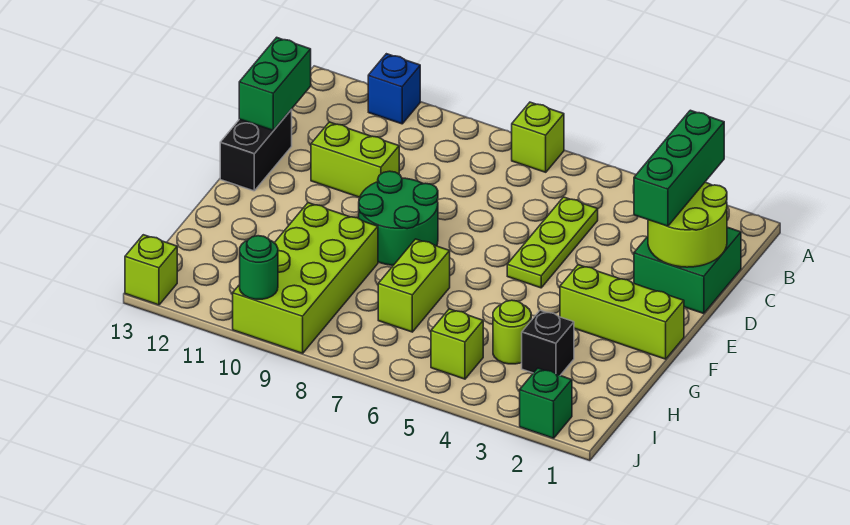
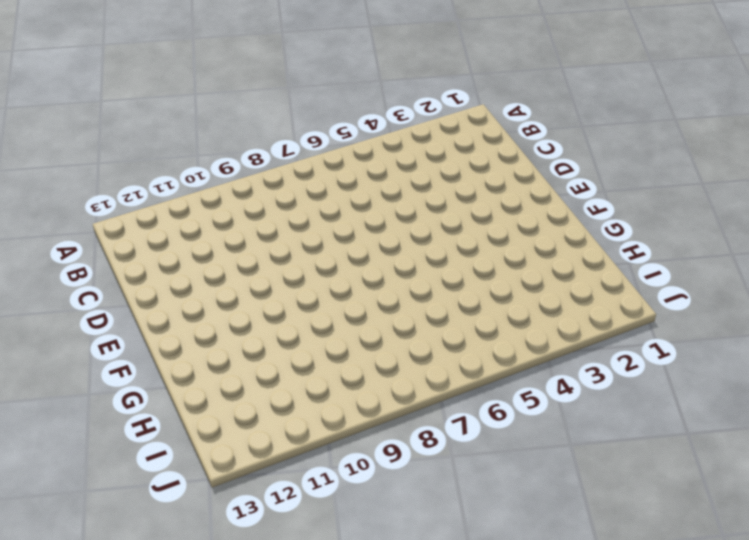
none -> lime brick A7 level 1
none -> blue brick A11 level 1
none -> green brick C1:D2 level 1

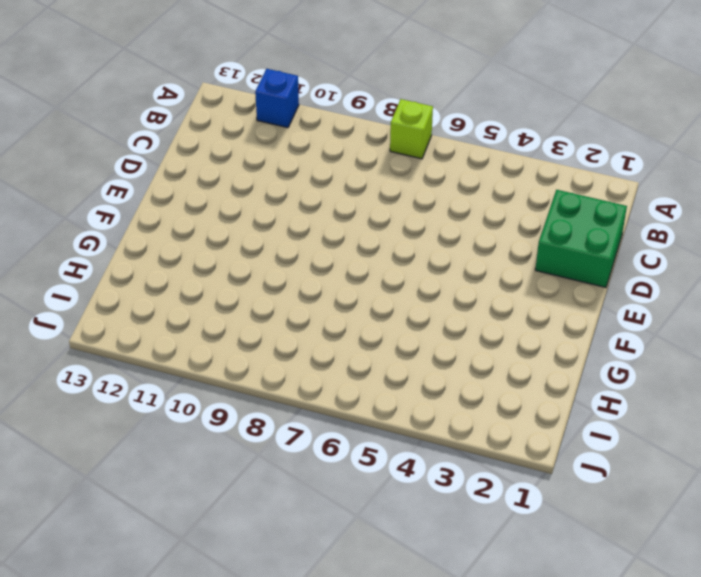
none -> lime plate C5:E5 level 1
none -> lime brick D10:D11 level 1
none -> black brick D13:E13 level 1

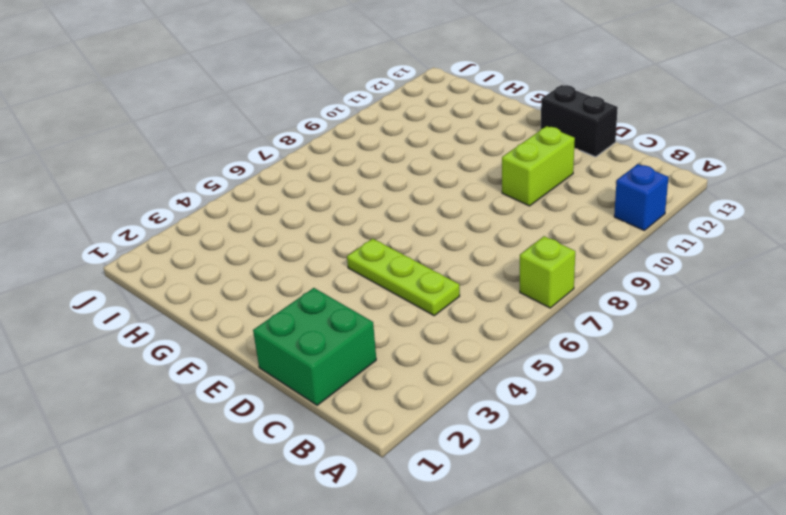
none -> green round brick E8:F9 level 1
none -> lime brick F1:F3 level 1
none -> lime brick G7:H7 level 1

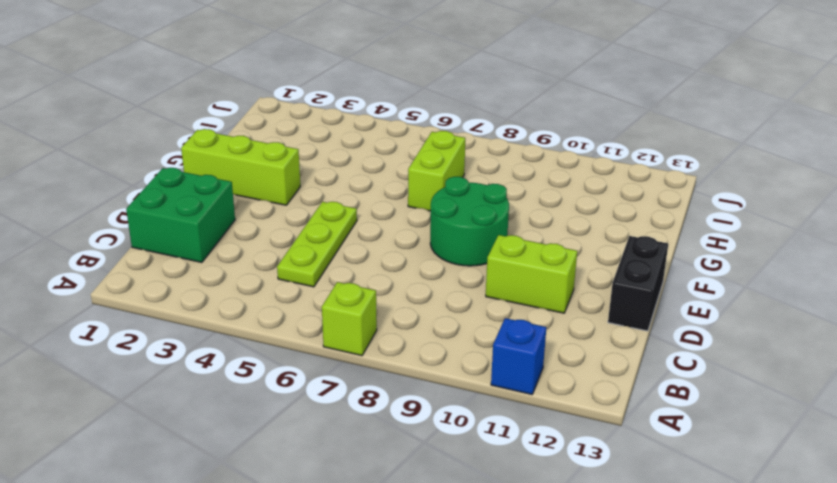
none -> lime brick G9:J10 level 1
none -> black brick H3 level 1
none -> lime round brick H4 level 1

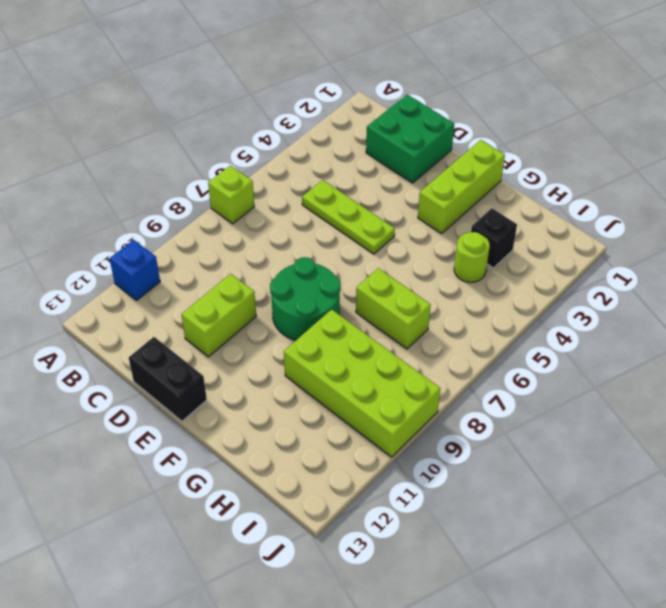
none -> lime brick I5 level 1
none -> green brick J2 level 1
none -> lime brick J13 level 1

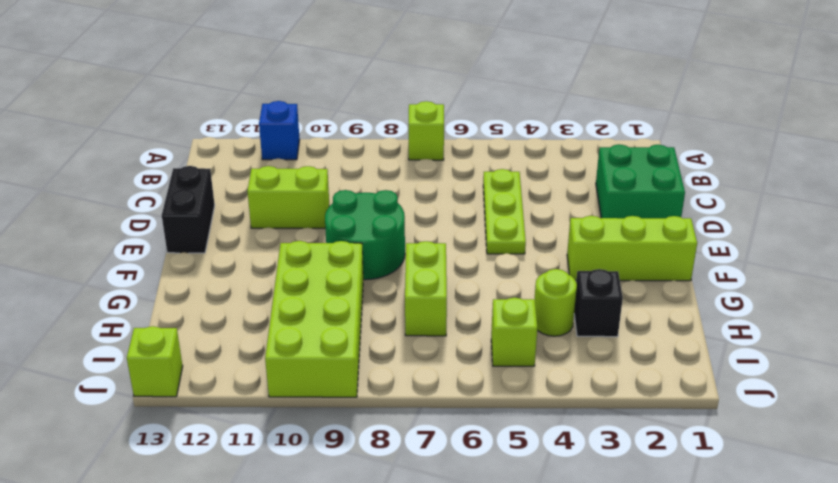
none -> green brick J2 level 1
none -> lime round brick C1:D2 level 2
none -> green brick C13:D13 level 2

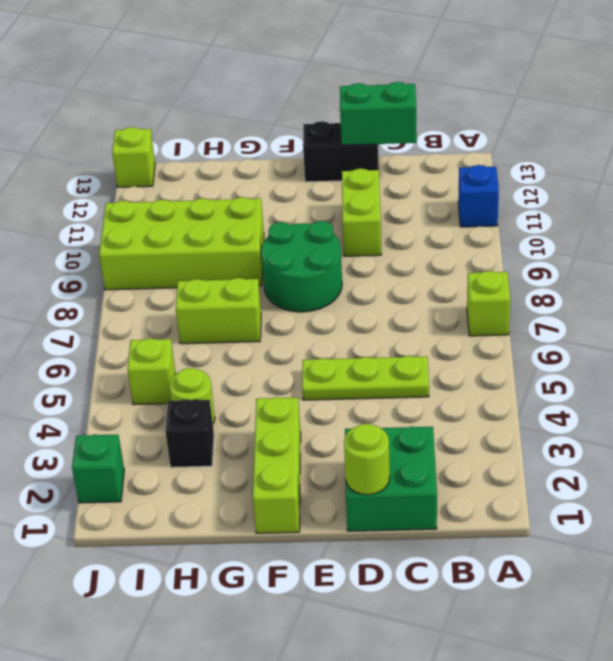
lime round brick D1 level 2 -> lime round brick C1:D2 level 2
none -> green round brick J10 level 2
none -> green brick B2:D2 level 3

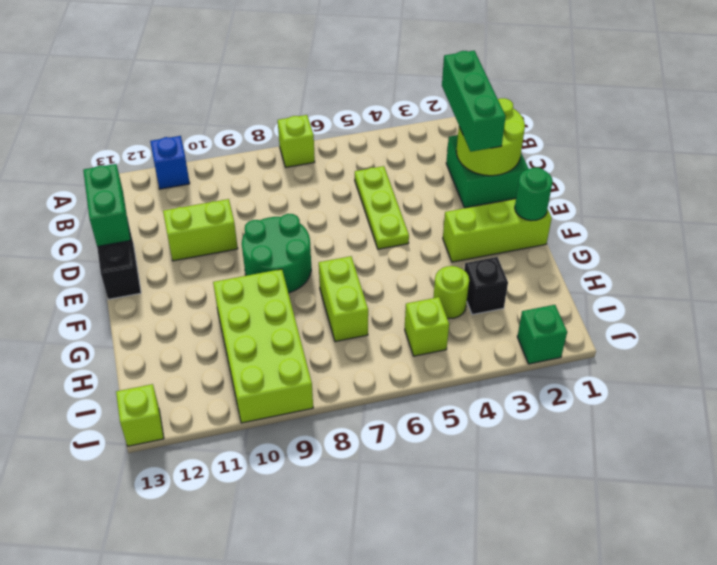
green round brick F1 level 2 -> green round brick J10 level 2

